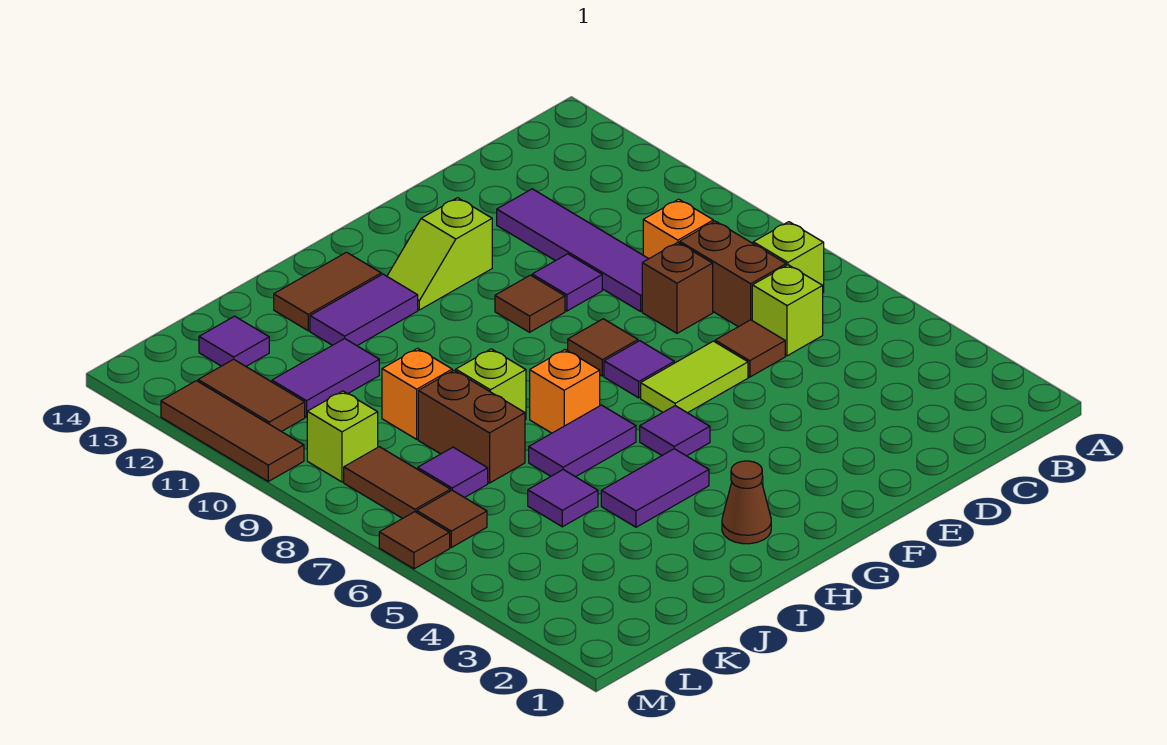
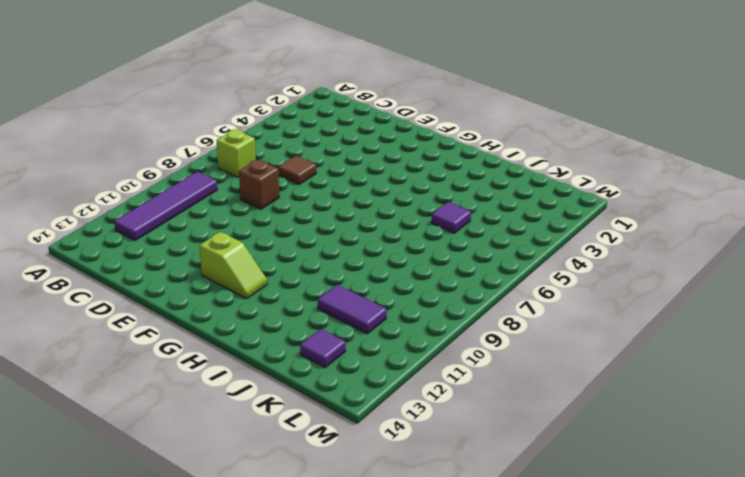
purple tile B9:B12 level 1 -> purple tile D9:D12 level 1
none -> lime brick C6 level 1
none -> brown brick C7:C8 level 1
none -> orange brick C9 level 1
none -> lime tile E6:F6 level 1

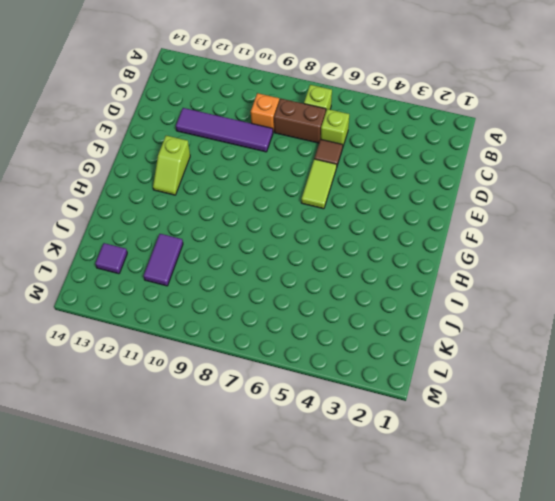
none -> brown brick D8 level 1
none -> purple tile E10 level 1
none -> purple tile F7 level 1
none -> brown tile F8 level 1

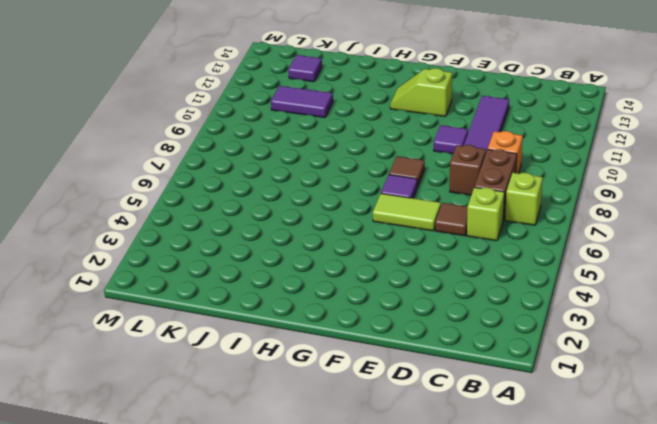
none -> brown tile F10 level 1
none -> purple tile G5 level 1
none -> brown cone H2 level 1
none -> purple tile H4:I4 level 1

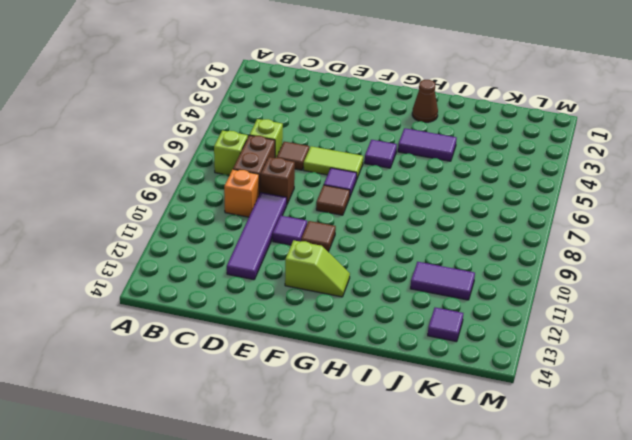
none -> purple tile H6:I6 level 1
none -> orange brick H7 level 1
none -> purple tile H12:I12 level 1
none -> brown tile H13:I13 level 1

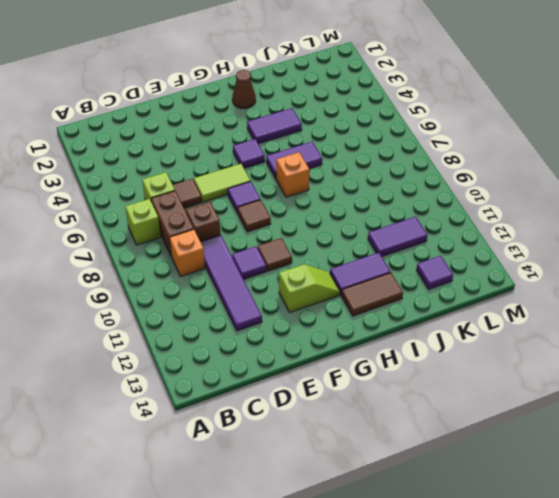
none -> lime brick I8 level 1
none -> purple tile J5 level 1
none -> brown brick J7:J8 level 1
none -> orange brick J9 level 1

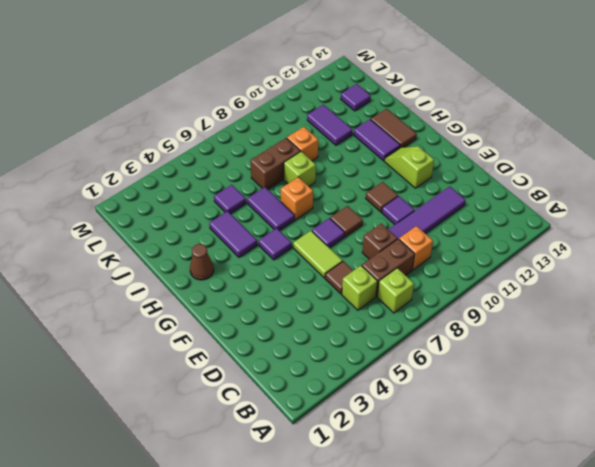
none -> purple tile K7 level 1
none -> brown tile L6 level 1
none -> brown tile L7:L8 level 1
none -> lime brick L9 level 1

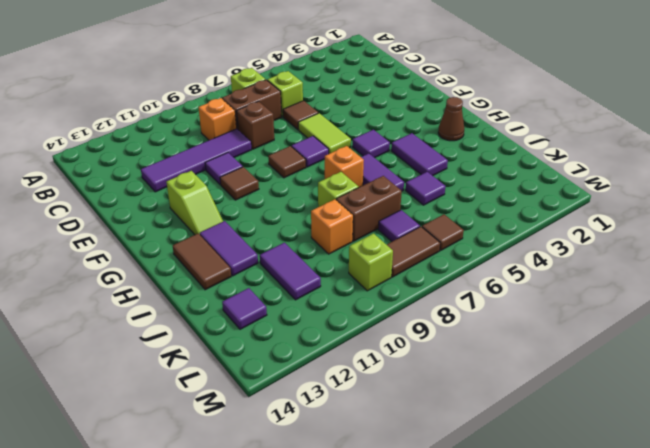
none -> brown tile L11:L12 level 1
none -> brown tile M6 level 1
none -> brown tile M10:M12 level 1

